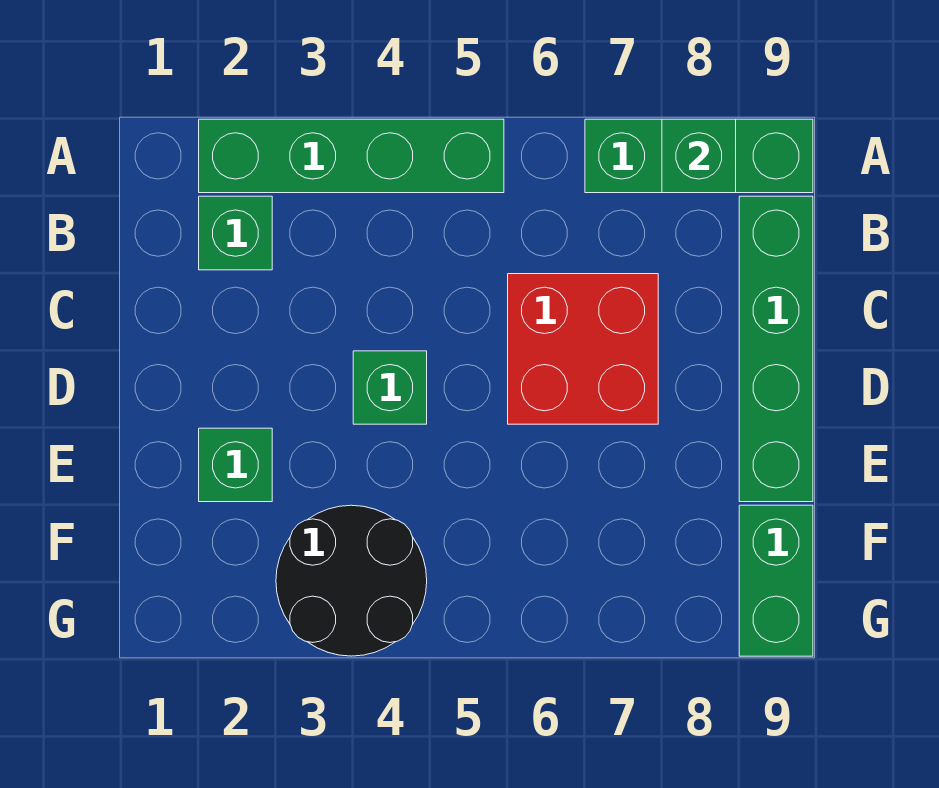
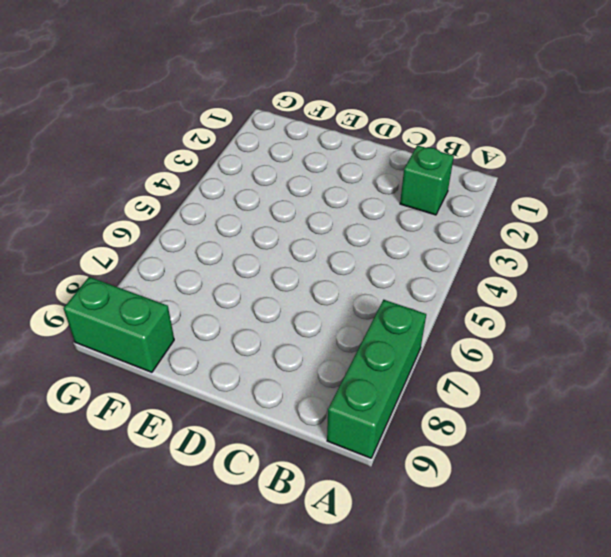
none -> green brick A2:A5 level 1
none -> green brick B9:E9 level 1

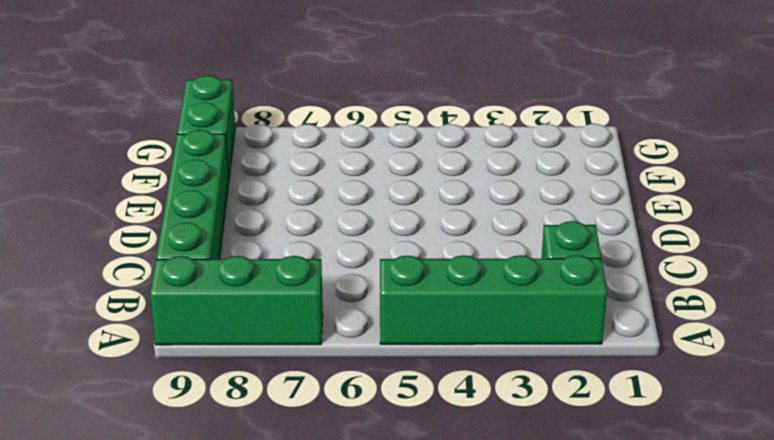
none -> red brick C6:D7 level 1
none -> green brick D4 level 1

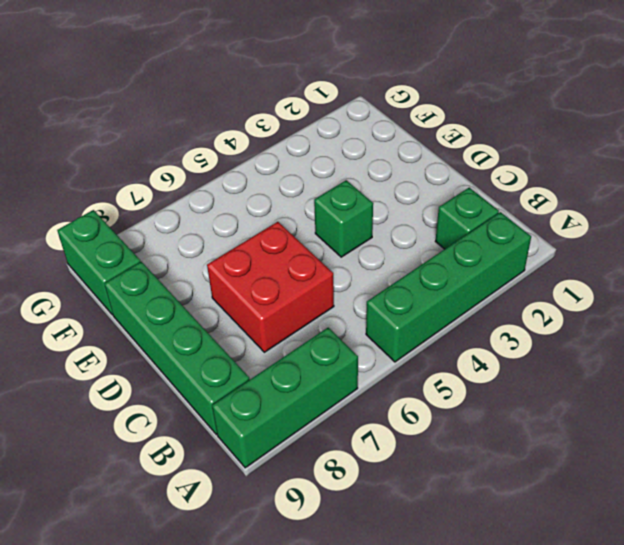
none -> green brick E2 level 1
none -> black round brick F3:G4 level 1

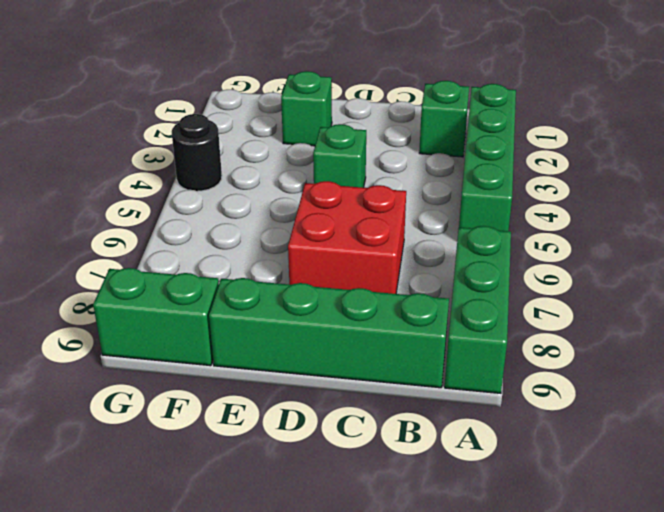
black round brick G4 level 1 -> black round brick F3:G4 level 1
none -> green brick A8 level 2

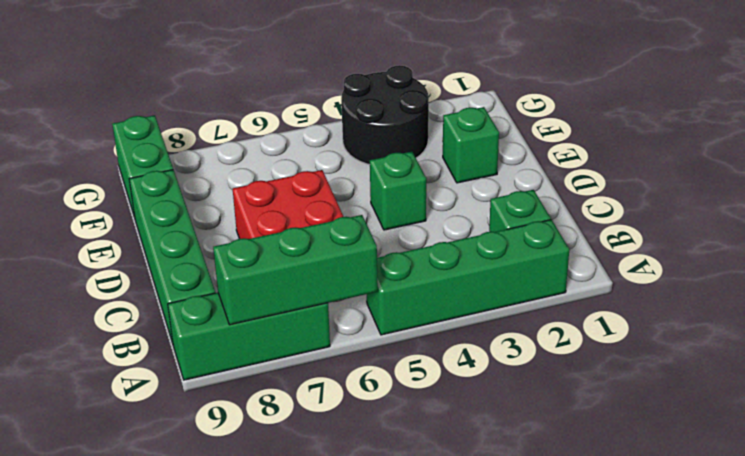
green brick A6:A8 level 2 -> green brick A8 level 2

